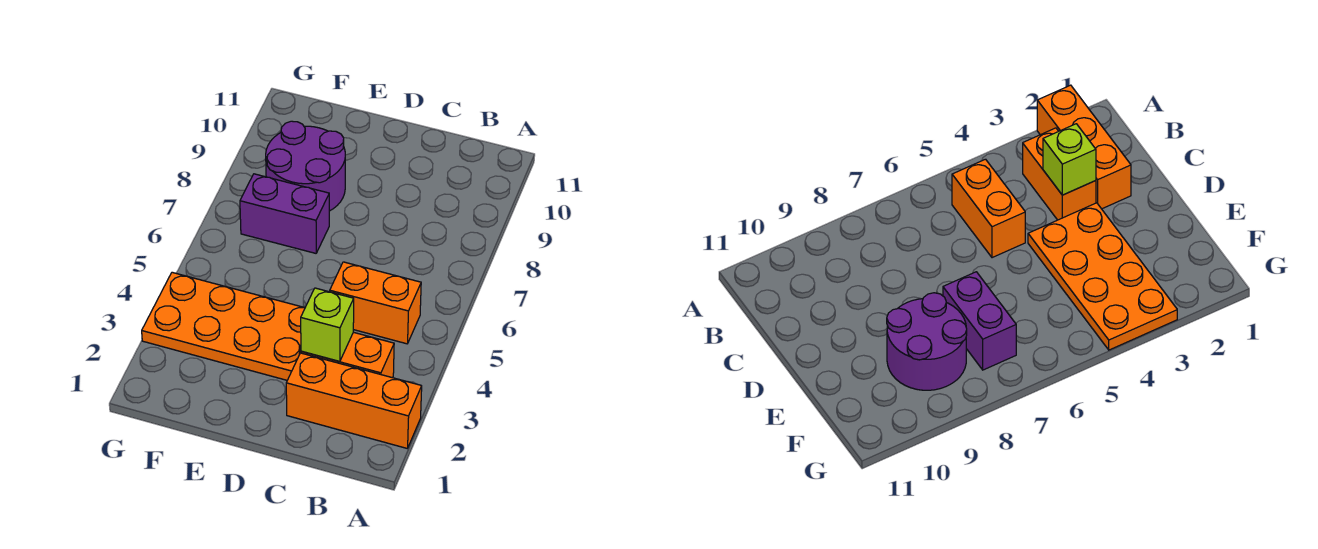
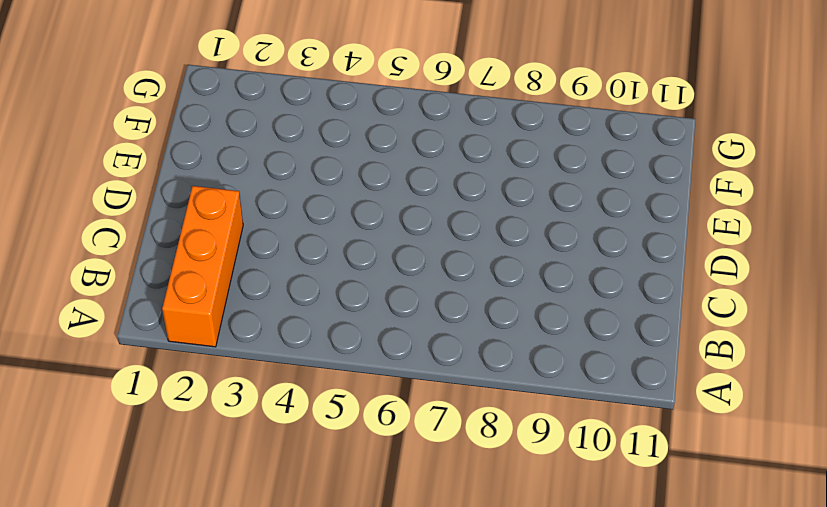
none -> orange brick B3:C3 level 1
none -> orange brick B5:C5 level 1

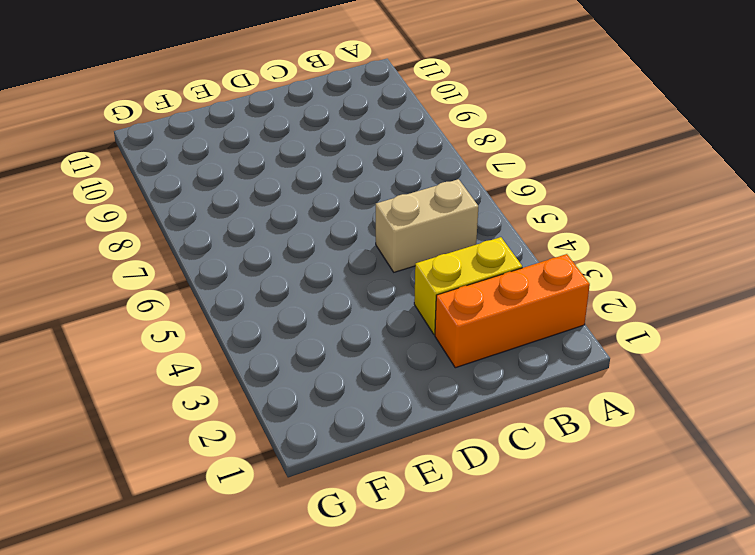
yellow brick B3:C3 level 1 -> orange brick B3:C3 level 1
tan brick B5:C5 level 1 -> orange brick B5:C5 level 1
none -> orange plate D3:G4 level 1
none -> purple brick E7:F7 level 1

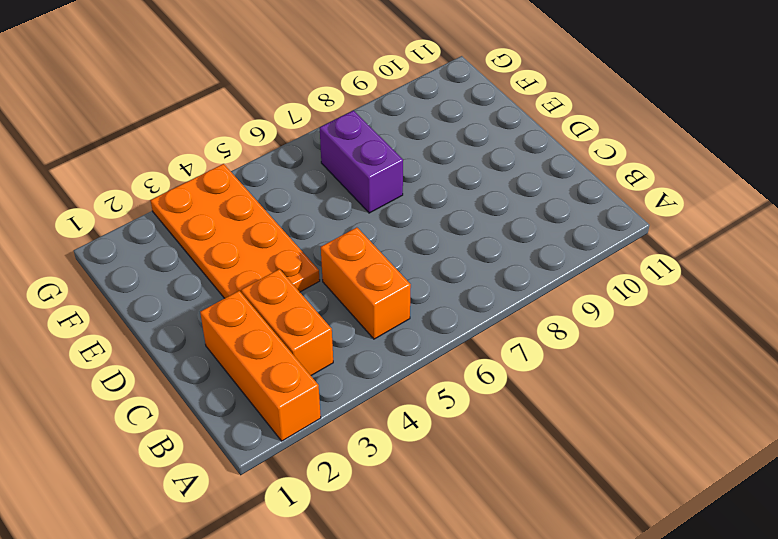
none -> purple round brick E8:F9 level 1
none -> lime brick C3 level 2

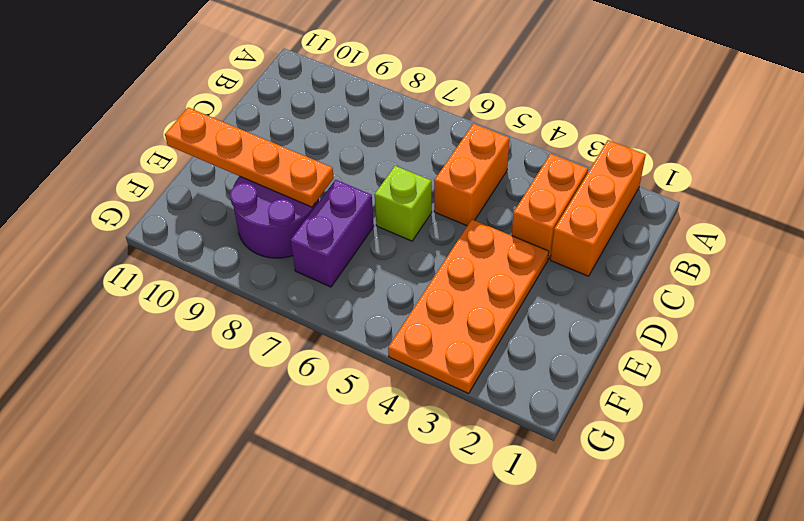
lime brick D6 level 1 -> lime brick C3 level 2
orange plate E8:E11 level 2 -> none

